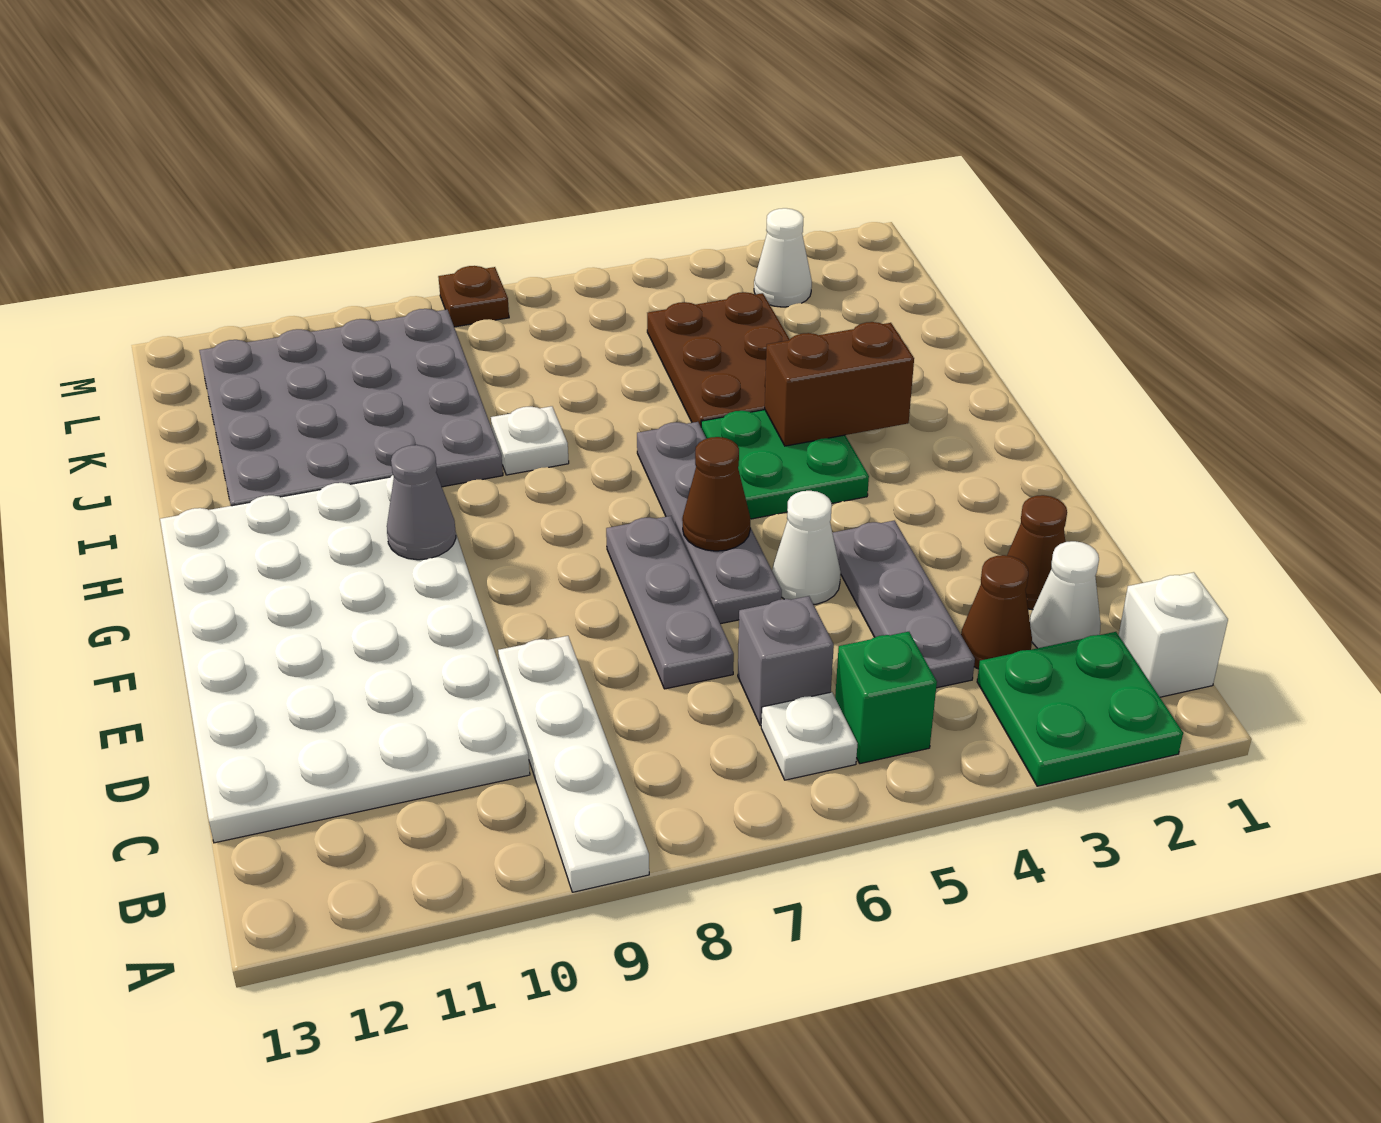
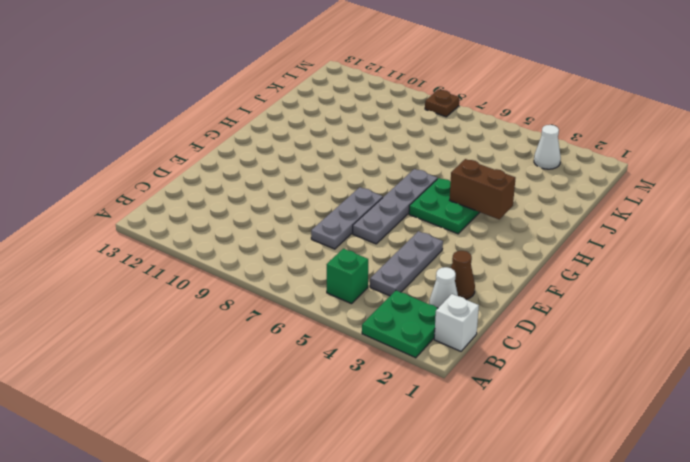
none -> white plate A9:D9 level 1
none -> white plate B6 level 1
none -> brown cone C3 level 1

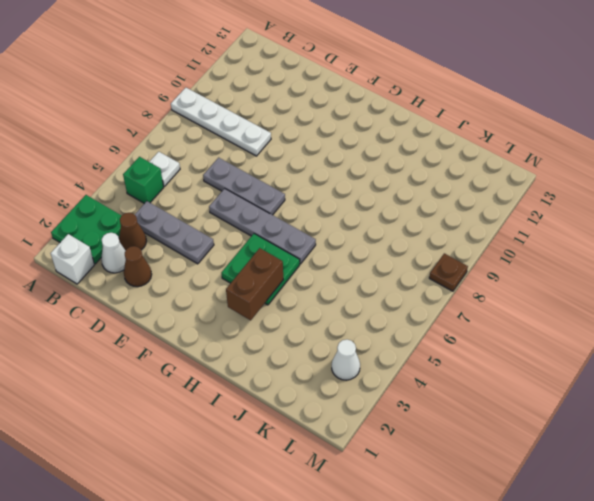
none -> grey brick C6 level 1
none -> white plate C10:H13 level 1
none -> white cone E5 level 1

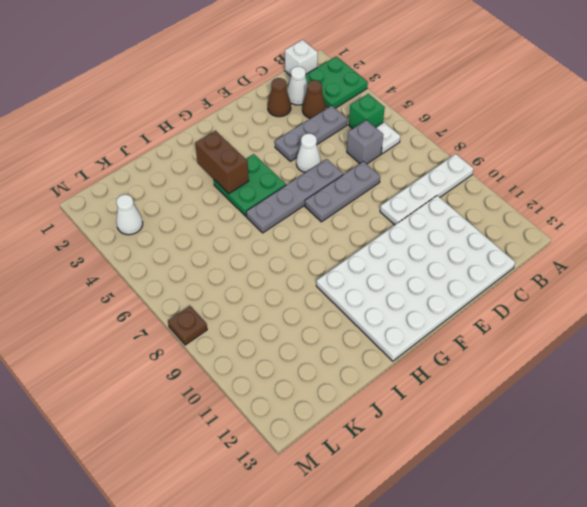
none -> brown plate I4:K5 level 1
none -> white plate I8 level 1
none -> grey plate I9:L12 level 1

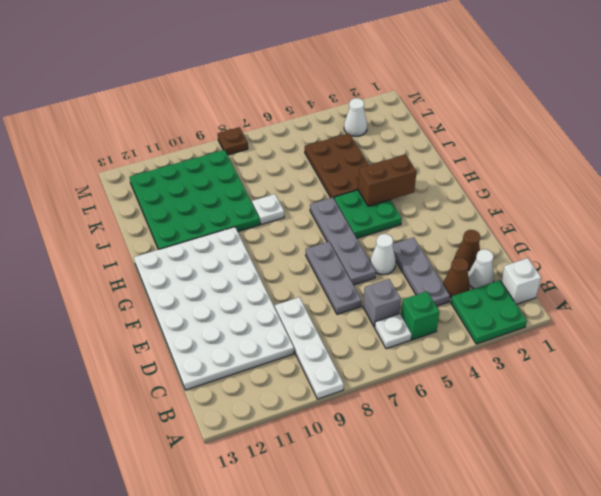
green plate I9:L12 level 1 -> grey plate I9:L12 level 1
none -> brown cone F6 level 2
none -> grey cone G10 level 2

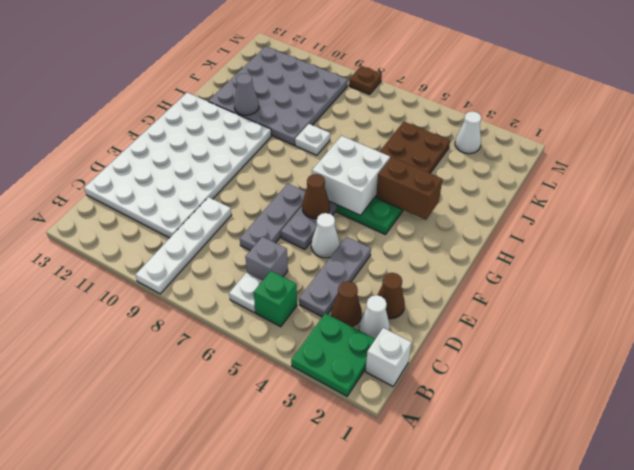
white brick G5:H6 level 2 -> none
grey cone I11 level 2 -> grey cone G10 level 2

